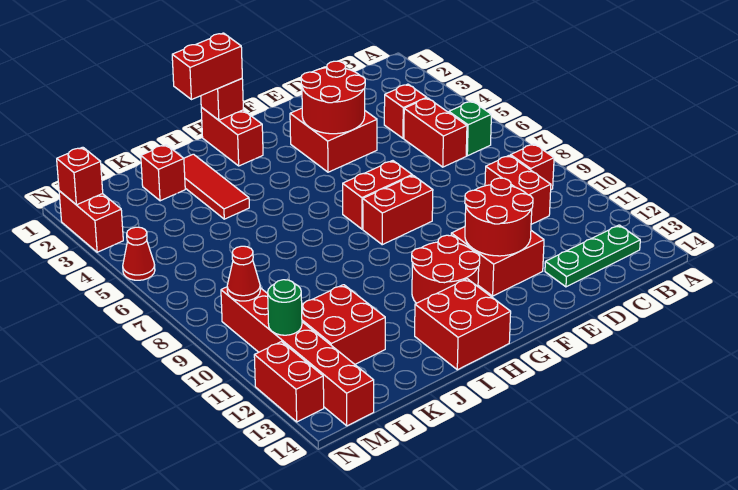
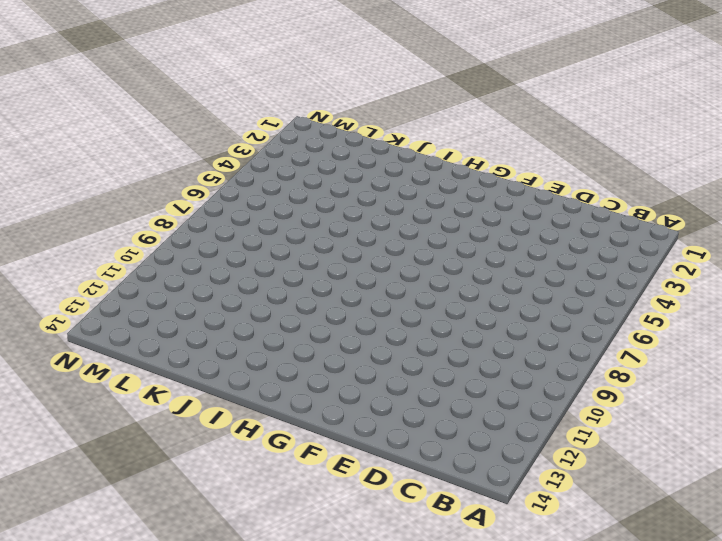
none -> green brick B6 level 1
none -> red brick B9 level 1
none -> green plate B13:D13 level 1

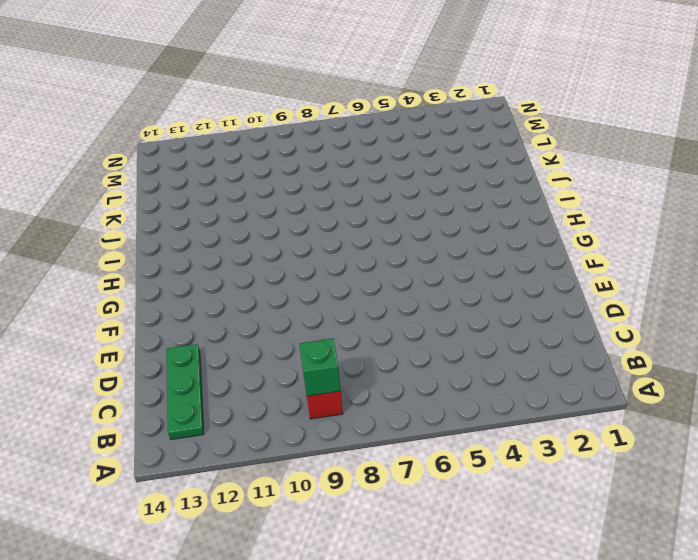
green brick B9 level 2 -> green brick B6 level 1
none -> red brick C4 level 1
none -> red brick C5:C6 level 1
none -> red brick C9:C10 level 1

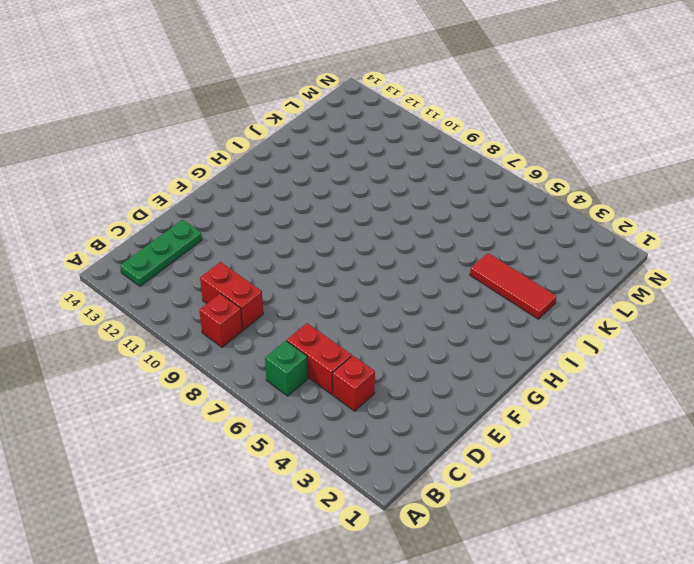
none -> red brick E3:F4 level 1
none -> red brick E11:F12 level 1
none -> red brick F7:G7 level 1

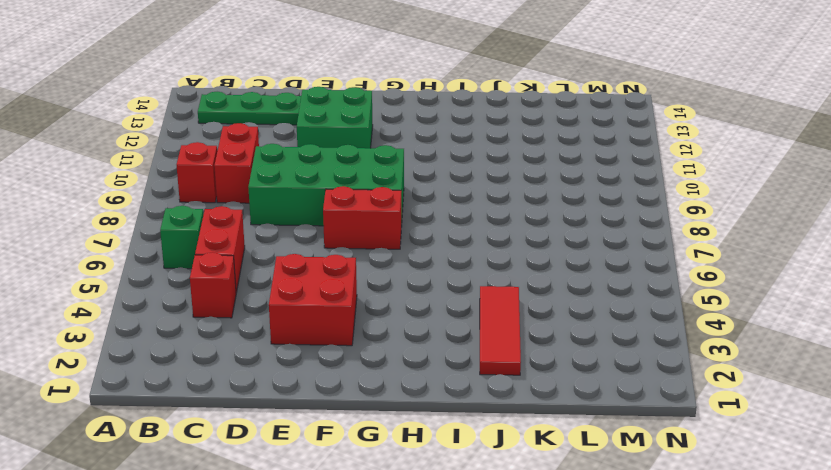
green brick D8:G9 level 1 -> red brick F8:G8 level 1
green brick E11:F12 level 1 -> red brick E11:F12 level 1
none -> red round brick G11:H12 level 1
none -> red brick H1:H2 level 1
none -> red brick H13:I14 level 1

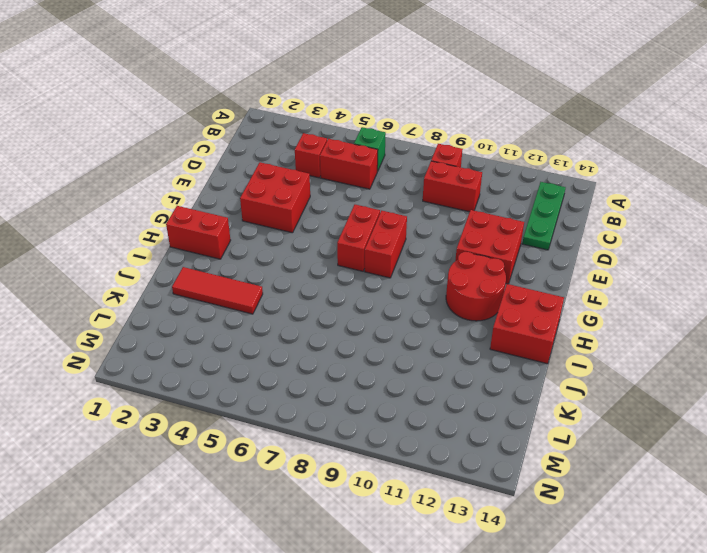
none -> red brick K2 level 1
none -> red brick K11:L12 level 1
none -> red brick M9:M14 level 1

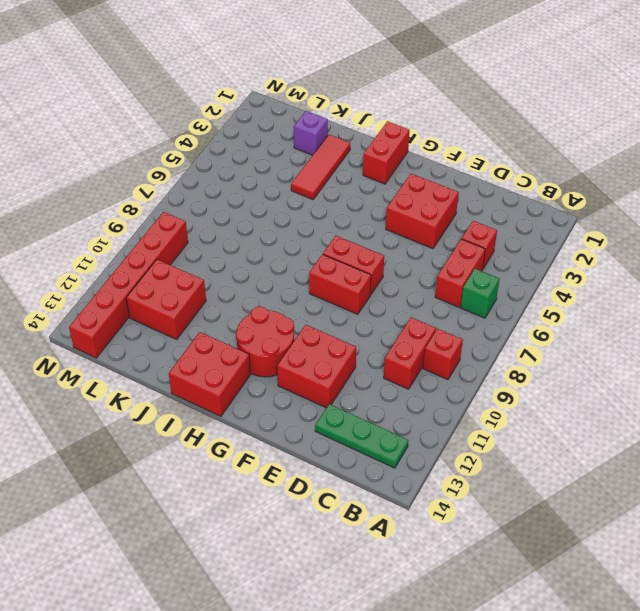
purple brick K2 level 1 -> red brick K2 level 1
none -> red brick N2:N3 level 1
none -> red cone N5 level 1
none -> red brick N12:N13 level 1

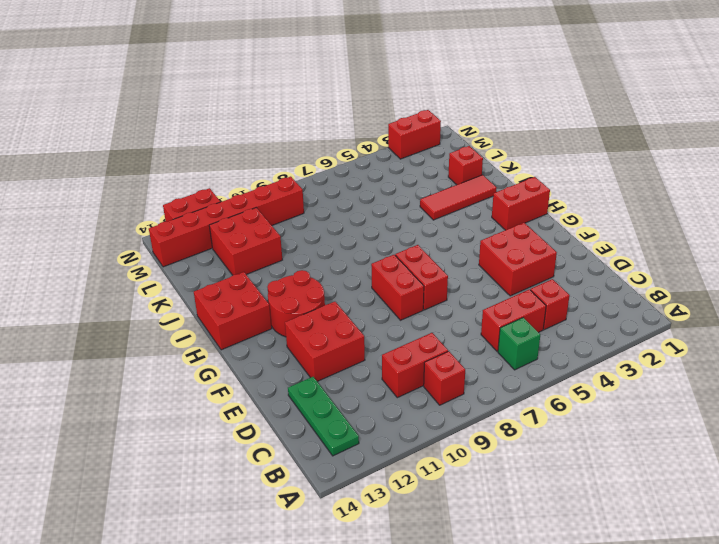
none -> red cone N5 level 1
none -> red round brick E3:F4 level 2
none -> red round brick E11:F12 level 2

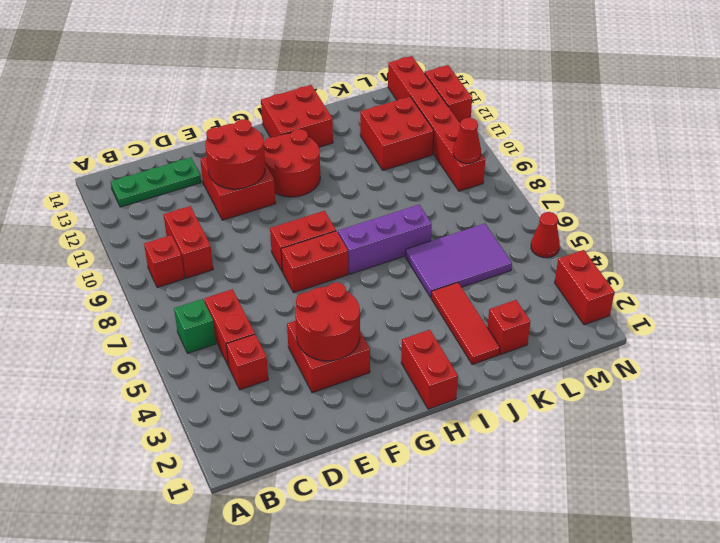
purple brick H7:J7 level 1 -> none
purple tile J5:L6 level 1 -> none
none -> red brick H1 level 2
none -> green round brick M11 level 2
none -> red brick N2 level 2

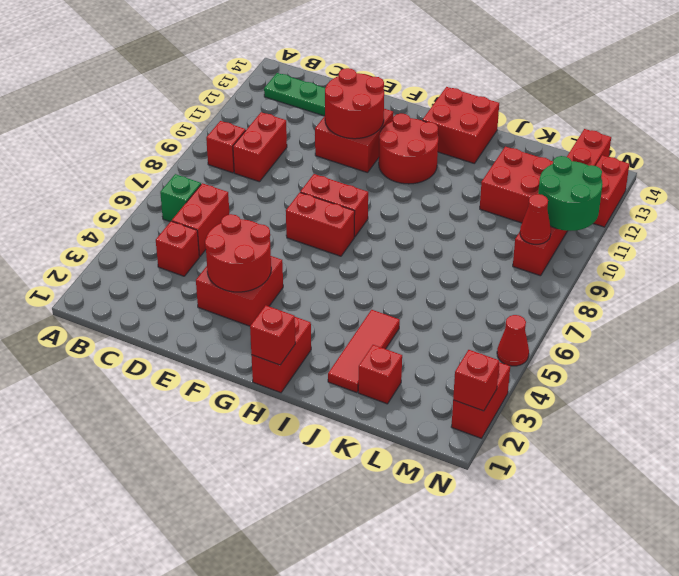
green round brick M10:N11 level 2 -> green round brick M11 level 2
none -> red brick H1:I1 level 3

